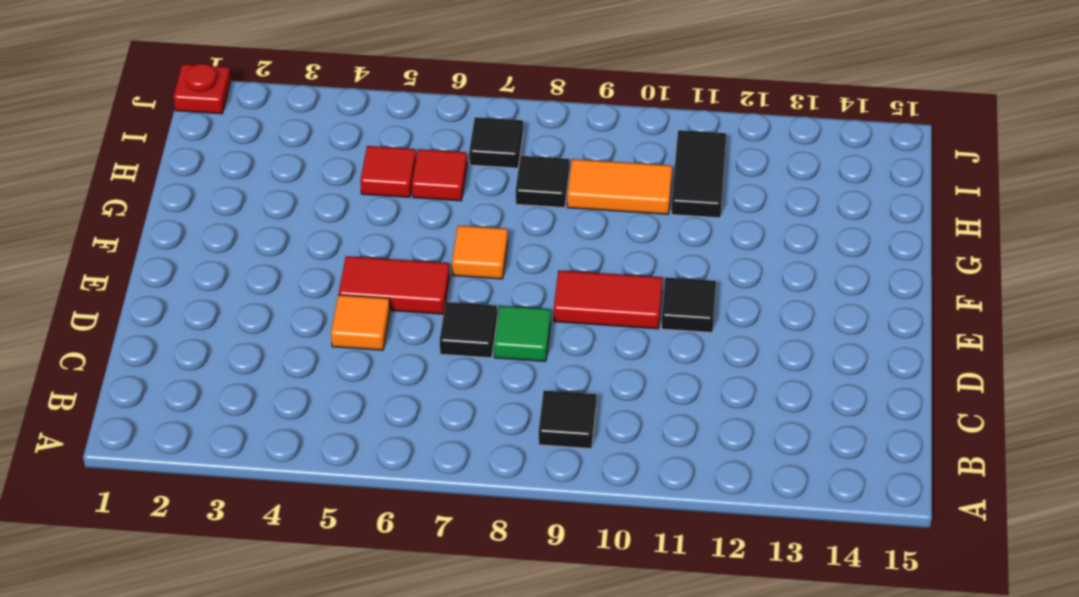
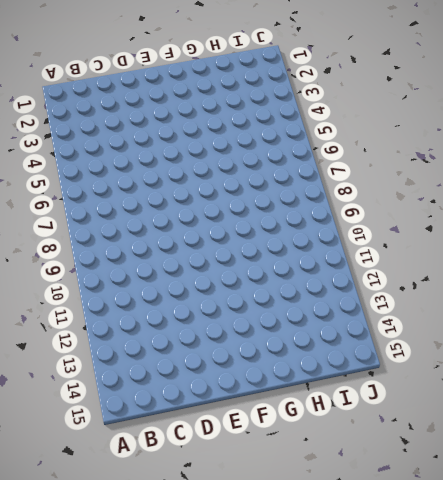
none -> black tile B9 level 1
none -> orange tile D5 level 1
none -> black tile D7 level 1

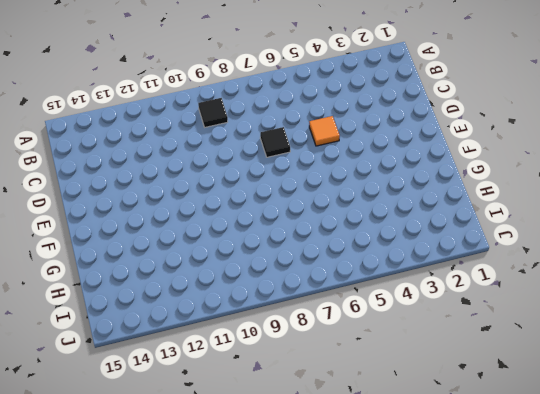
none -> green tile D8 level 1
none -> red tile E5:E6 level 1
none -> red tile E9:E10 level 1

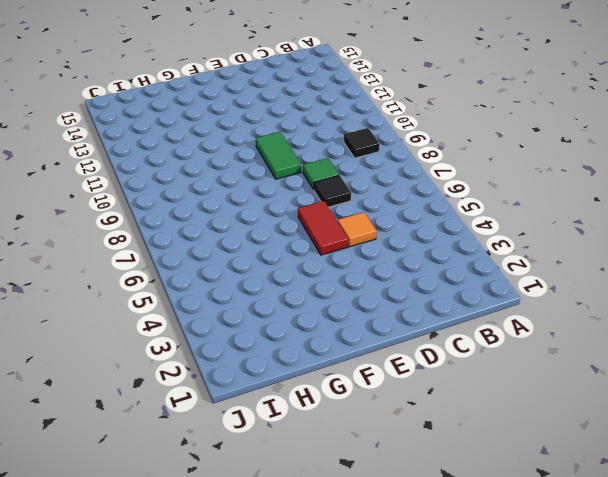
green tile E9:E10 level 1 -> red tile E9:E10 level 1
none -> black tile E11 level 1
none -> orange tile F7 level 1
none -> red tile H5 level 1

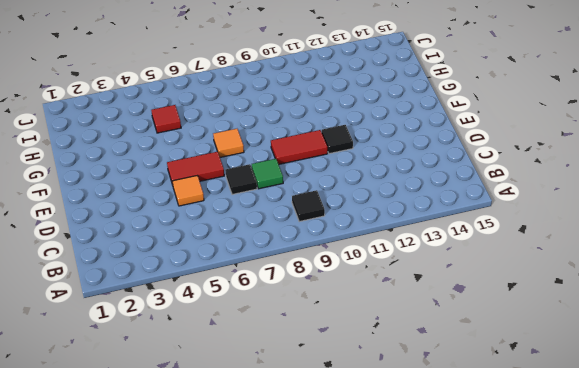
none -> red tile H6 level 1
none -> black tile H8 level 1
none -> orange tile H9:H10 level 1

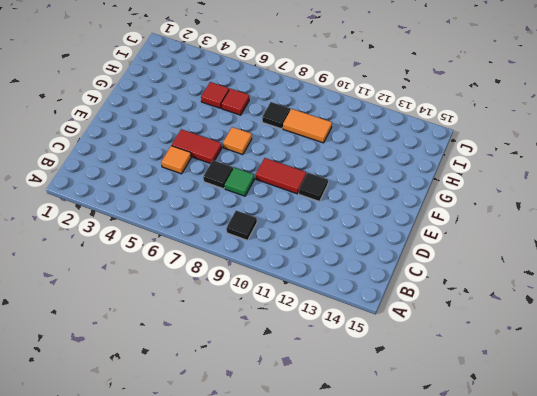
none -> black tile H11:I11 level 1
none -> black tile I7 level 1
none -> red plate J1 level 1

